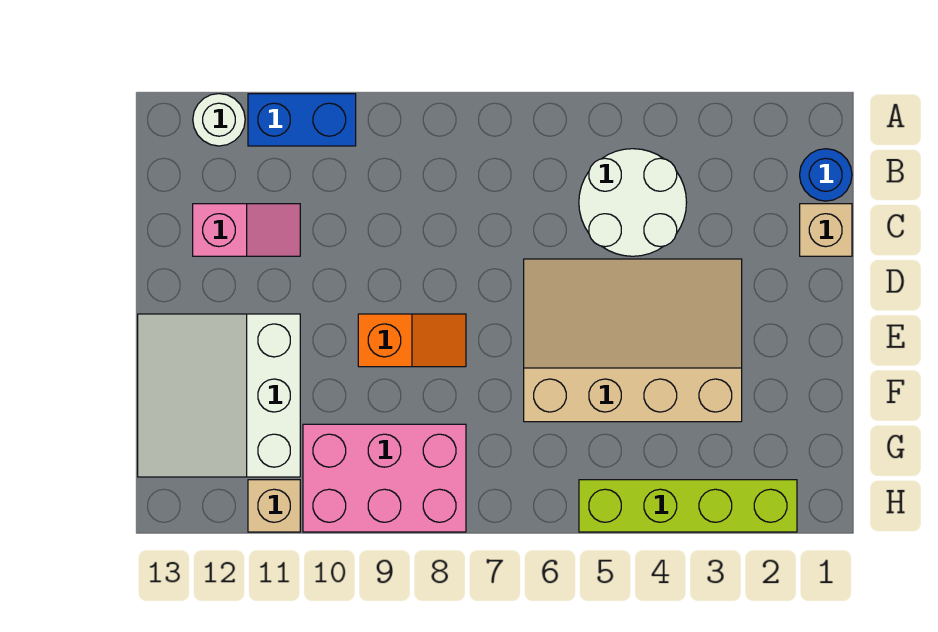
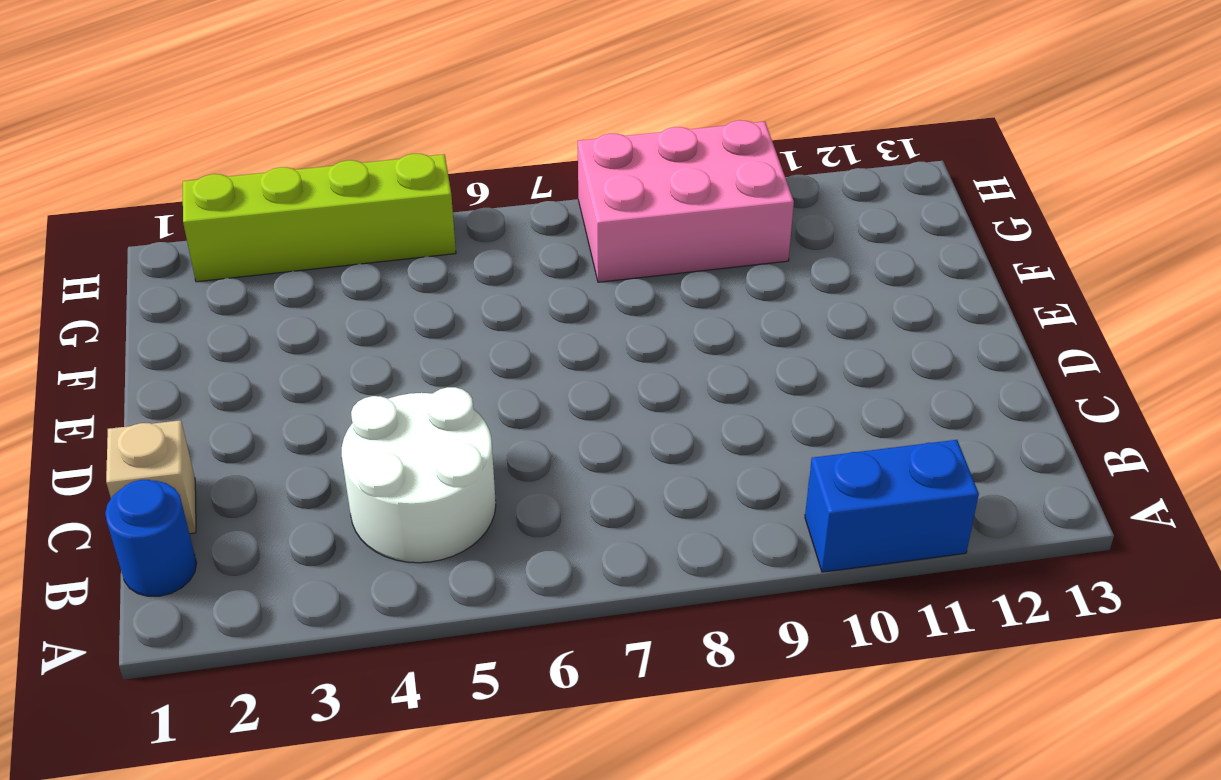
none -> white round brick A12 level 1
none -> pink slope C11:C12 level 1 top 12
none -> tan slope D3:F6 level 1 top F

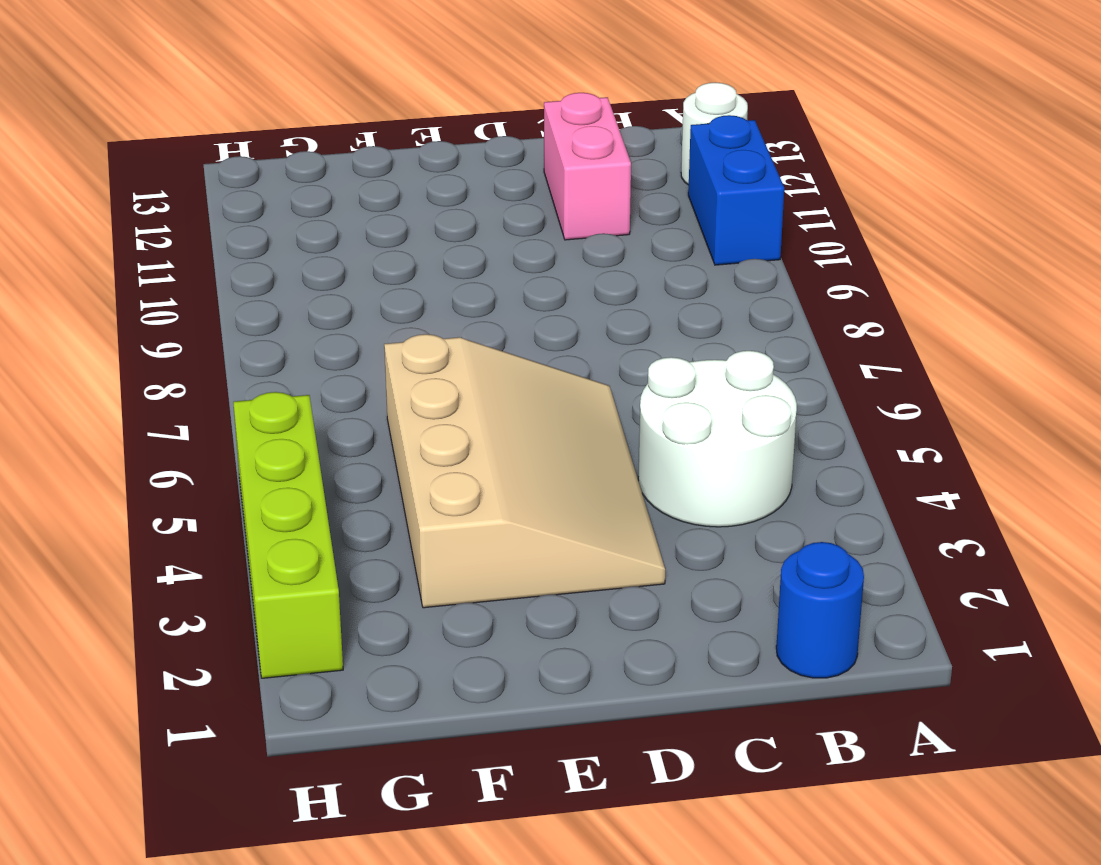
pink brick C11:C12 level 1 -> pink slope C11:C12 level 1 top 12
none -> tan brick C1 level 1
none -> orange slope E8:E9 level 1 top 9
none -> white slope E11:G13 level 1 top 11

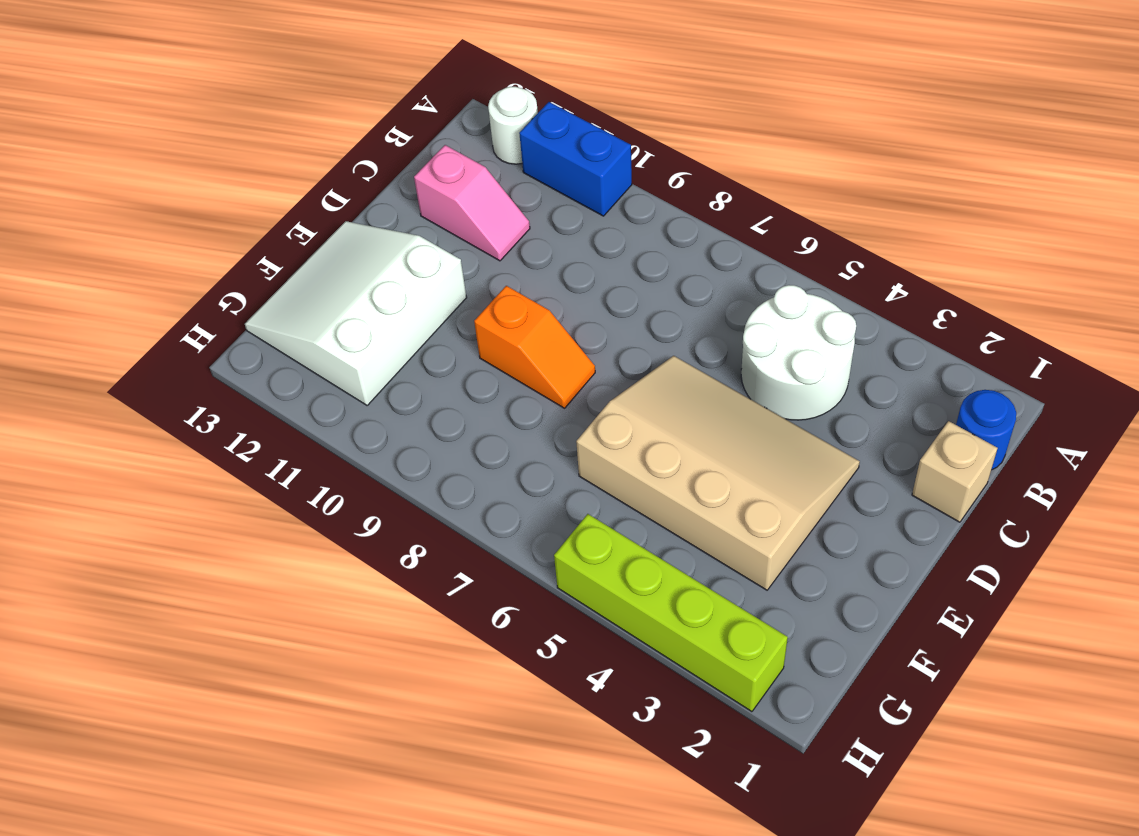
none -> pink brick G8:H10 level 1
none -> tan brick H11 level 1

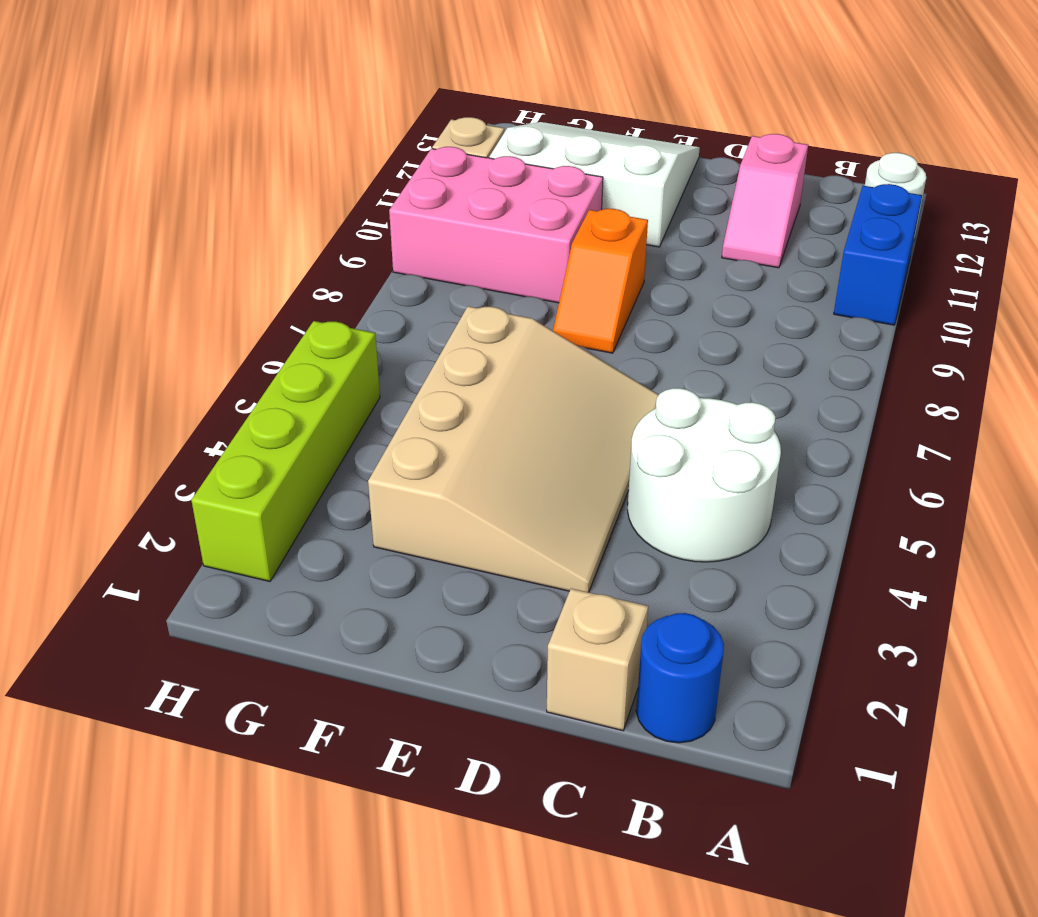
pink brick F9:H10 level 1 -> pink brick G8:H10 level 1

